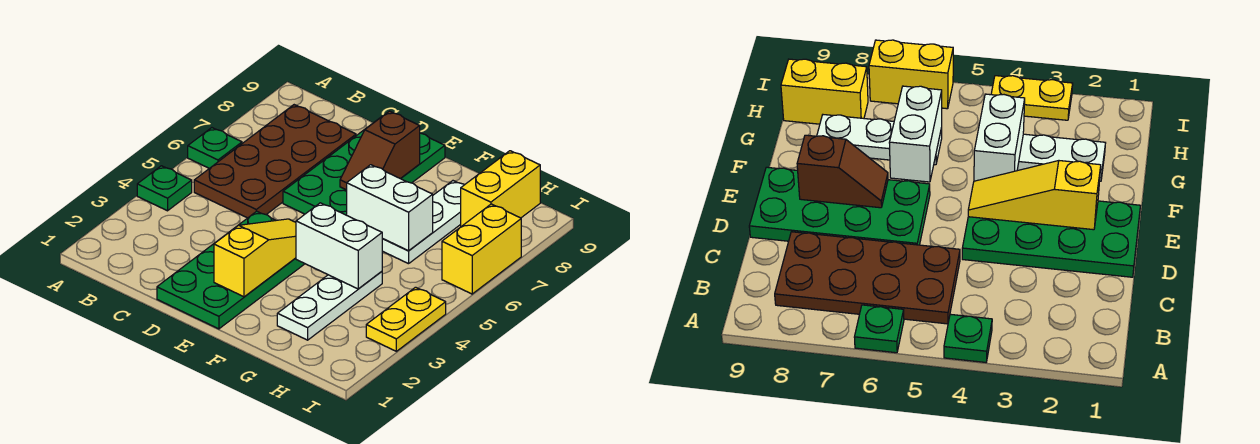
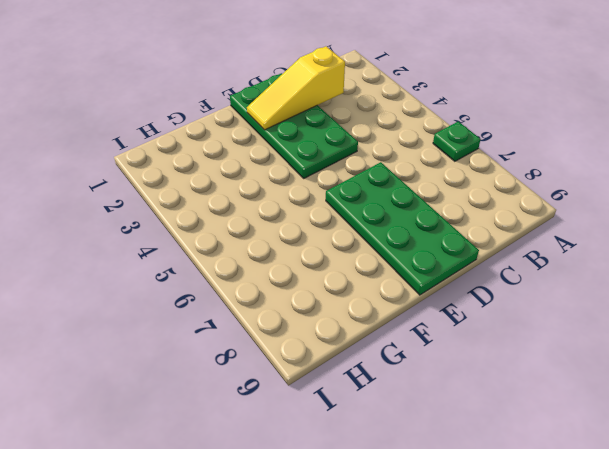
yellow slope C2:E2 level 2 top C -> yellow slope E2:E4 level 2 top 2
none -> green plate A4 level 1
none -> brown plate B5:C8 level 1
none -> white plate G2:G4 level 1

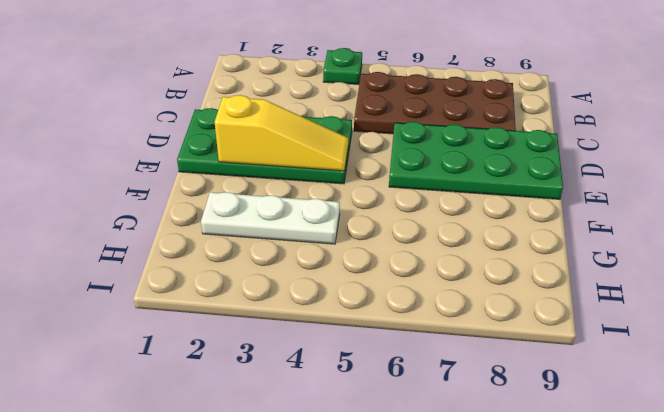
none -> green plate A6 level 1
none -> white plate G6:G8 level 1
none -> yellow brick H8:H9 level 1

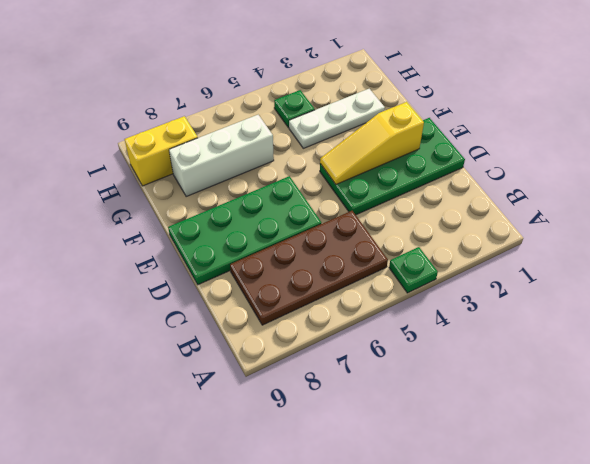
white brick G6:G8 level 1 -> white plate G6:G8 level 1
green plate H4 level 1 -> green plate A6 level 1
none -> yellow plate I3:I4 level 1
none -> yellow brick I6:I7 level 1
none -> brown slope E7:E8 level 2 top 8

